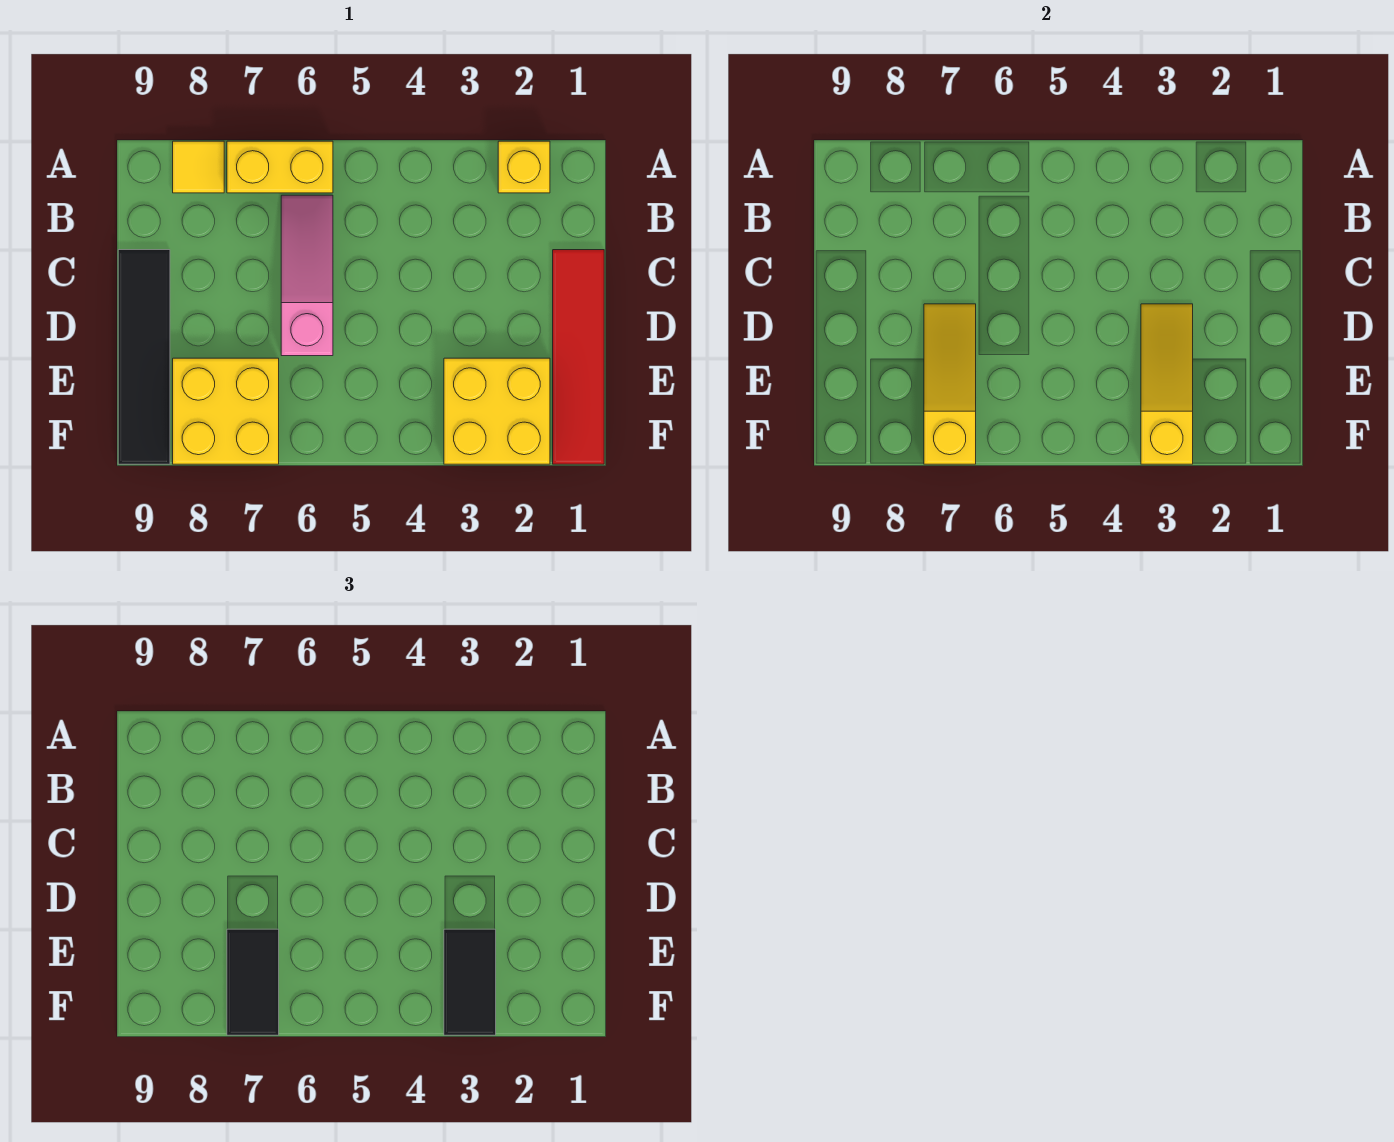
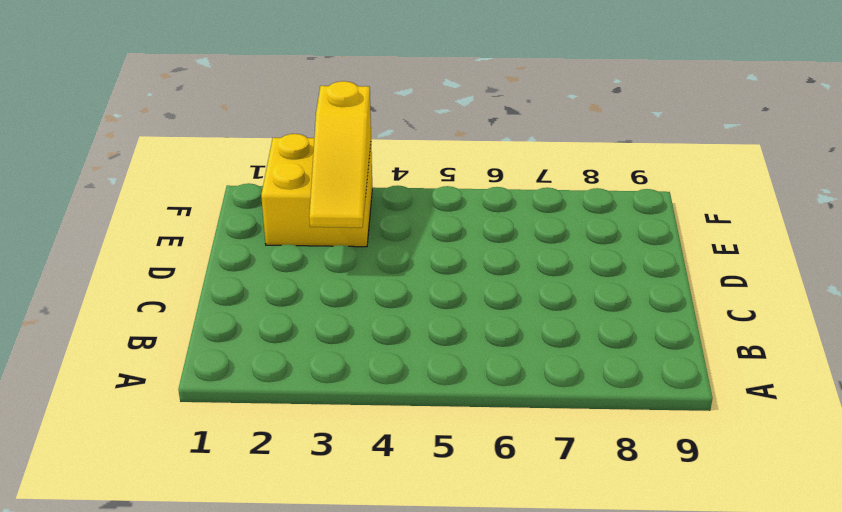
none -> yellow brick A2 level 1
none -> yellow brick A6:A7 level 1
none -> yellow tile A8 level 1

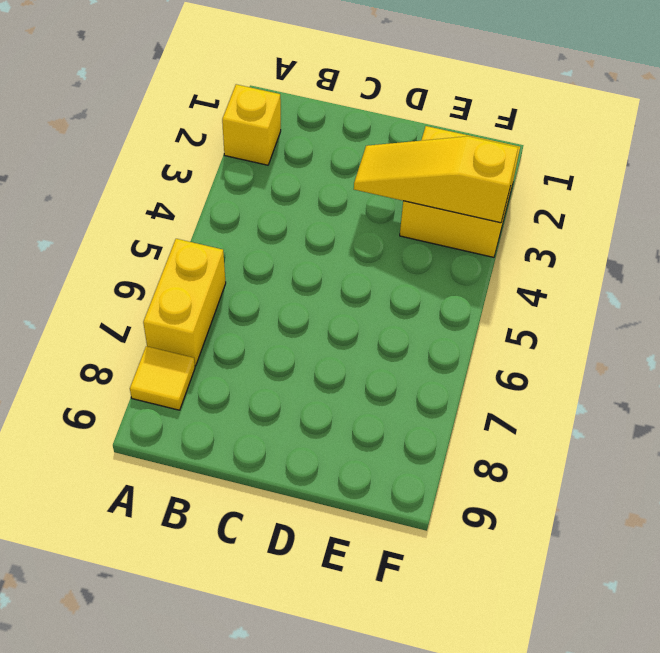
none -> pink slope B6:D6 level 1 top D
none -> red tile C1:F1 level 1
none -> black tile C9:F9 level 1

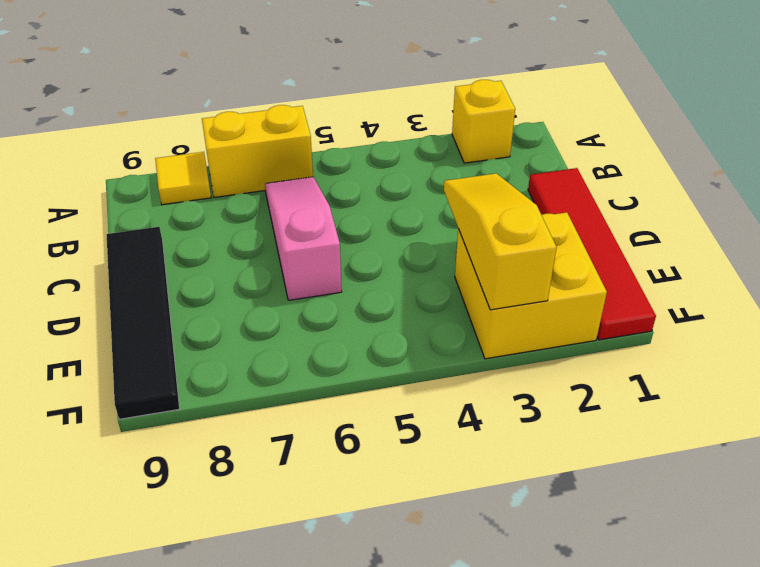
none -> yellow brick E7:F8 level 1
none -> yellow slope D7:F7 level 2 top F
none -> black tile E3:F3 level 3

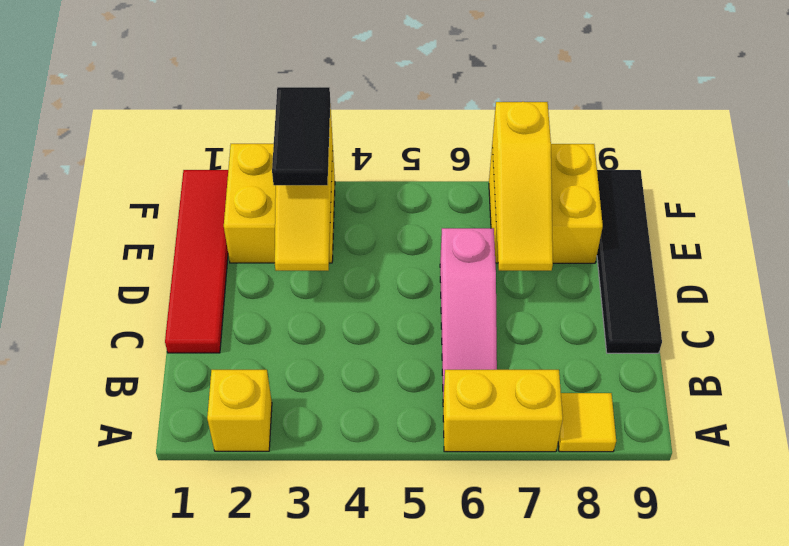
none -> black tile E7:F7 level 3

